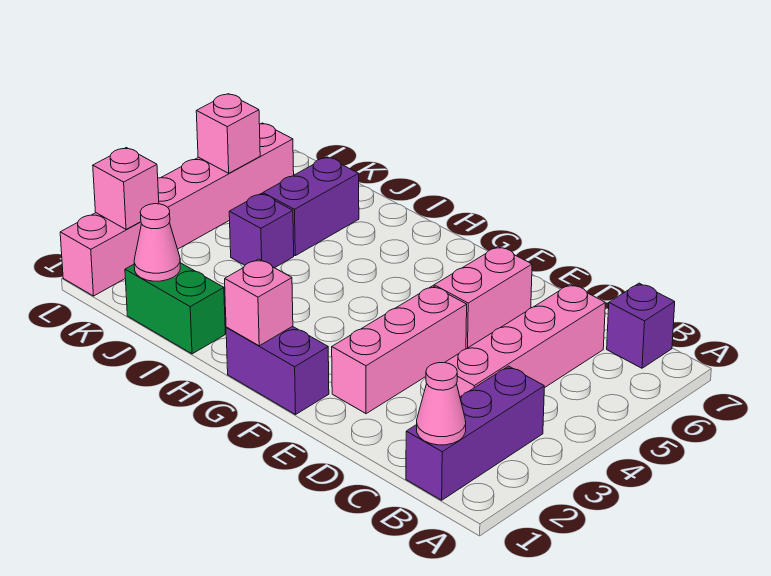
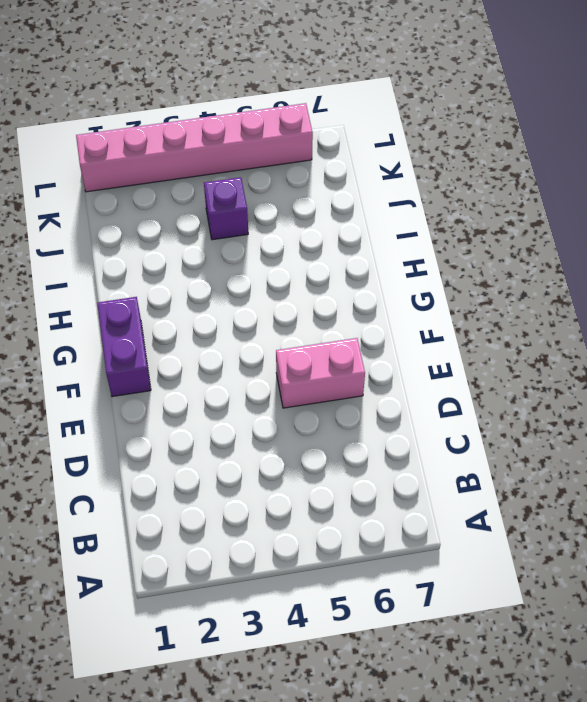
none -> purple brick B1:B3 level 1
none -> purple brick B7 level 1
none -> pink brick C3:C6 level 1

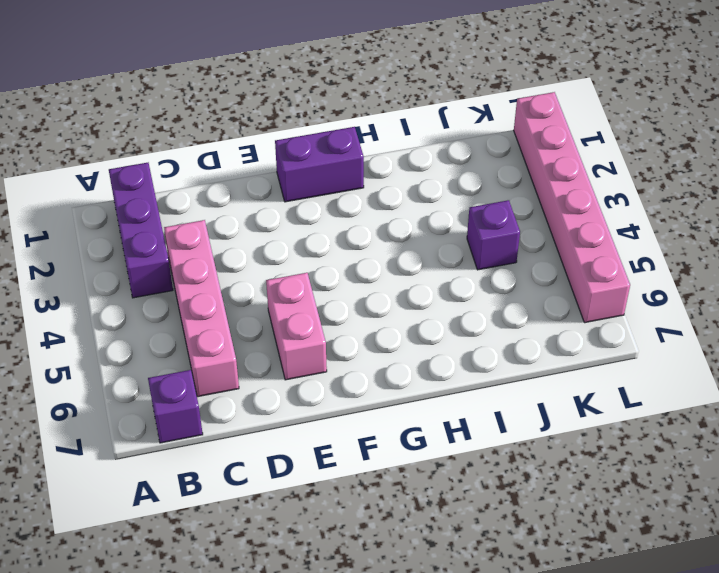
none -> pink brick E2:E4 level 1
none -> green brick I1:J1 level 1
none -> purple brick J5:J6 level 1

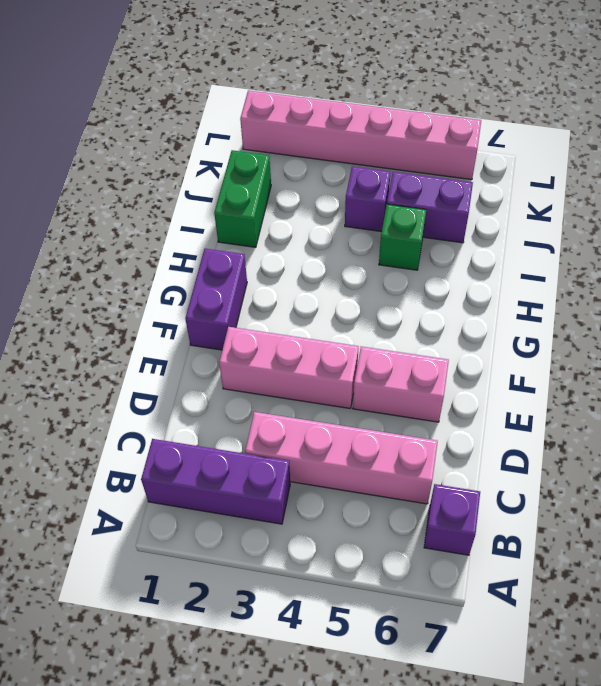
green brick I5 level 1 -> none
none -> pink cone B1 level 2
none -> pink brick G1 level 2
none -> pink cone J1 level 2

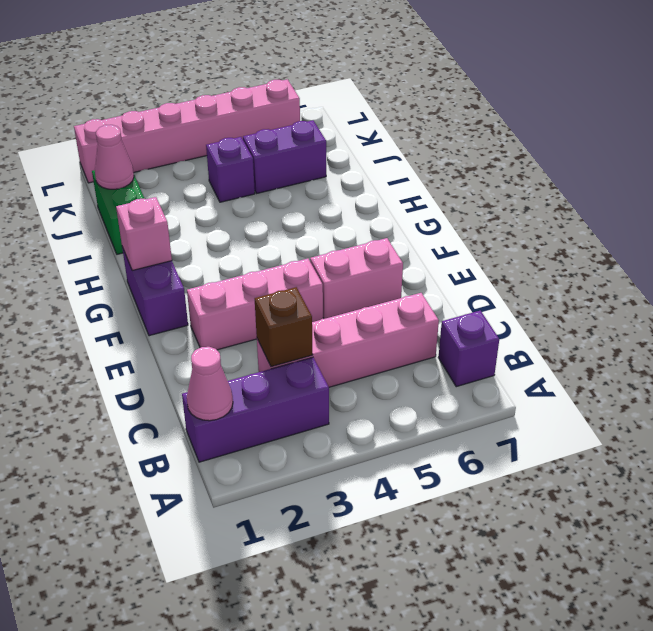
brown brick C3 level 2 -> none
none -> pink brick L2 level 2
none -> pink brick L5 level 2

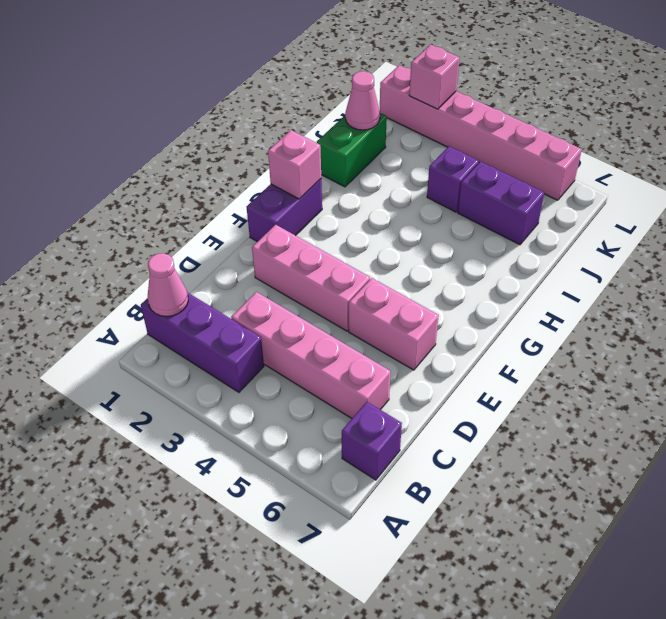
none -> pink brick L5 level 2

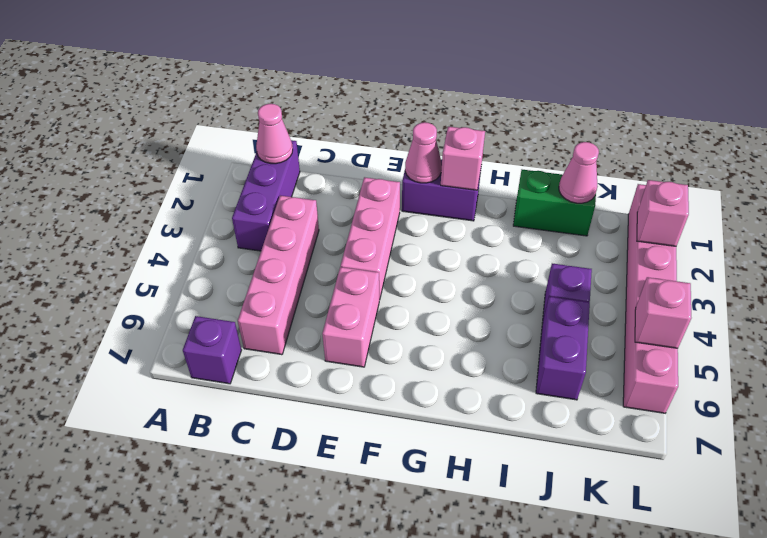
pink cone F1 level 2 -> none

